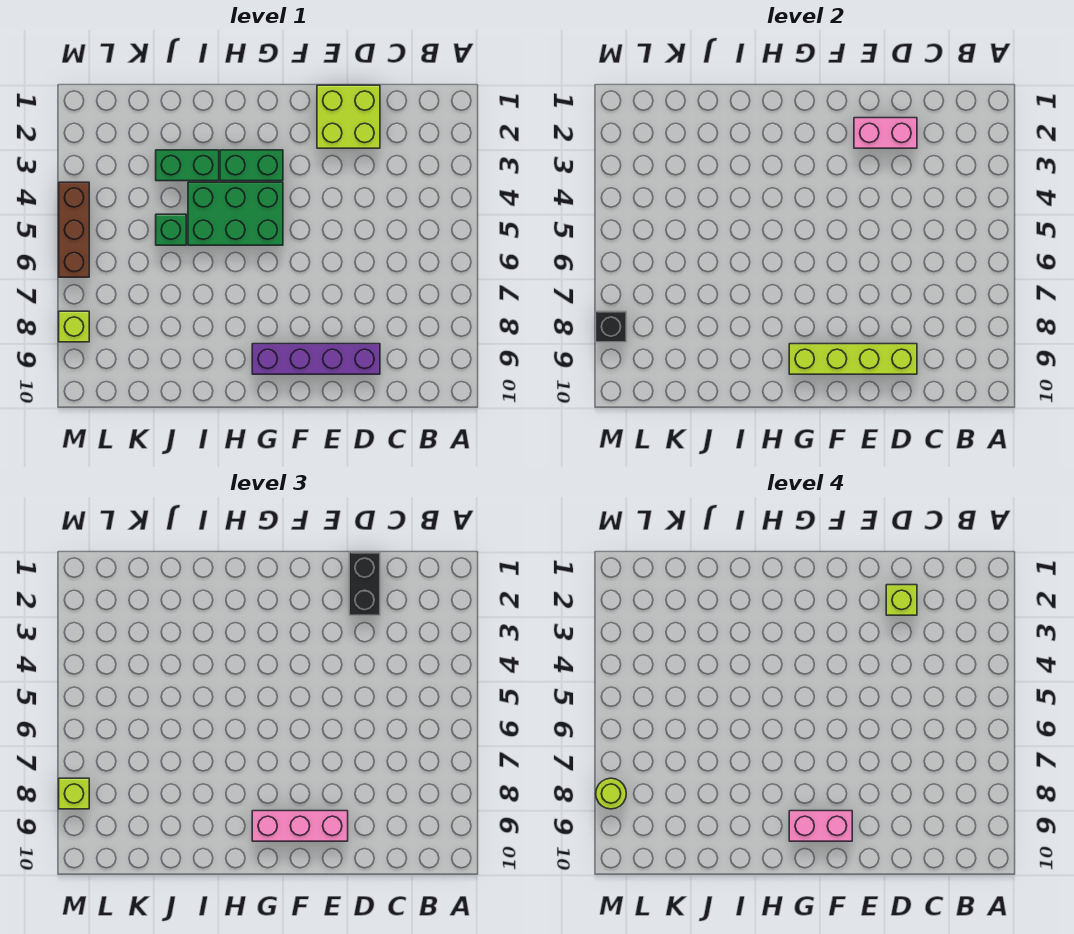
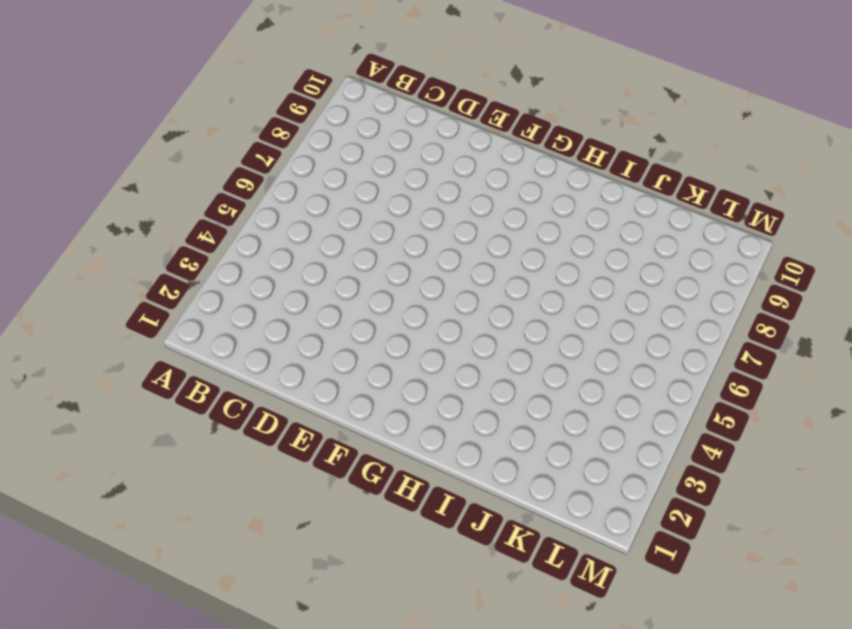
none -> lime brick D1:E2 level 1
none -> purple brick D9:G9 level 1
none -> green brick G3:H3 level 1

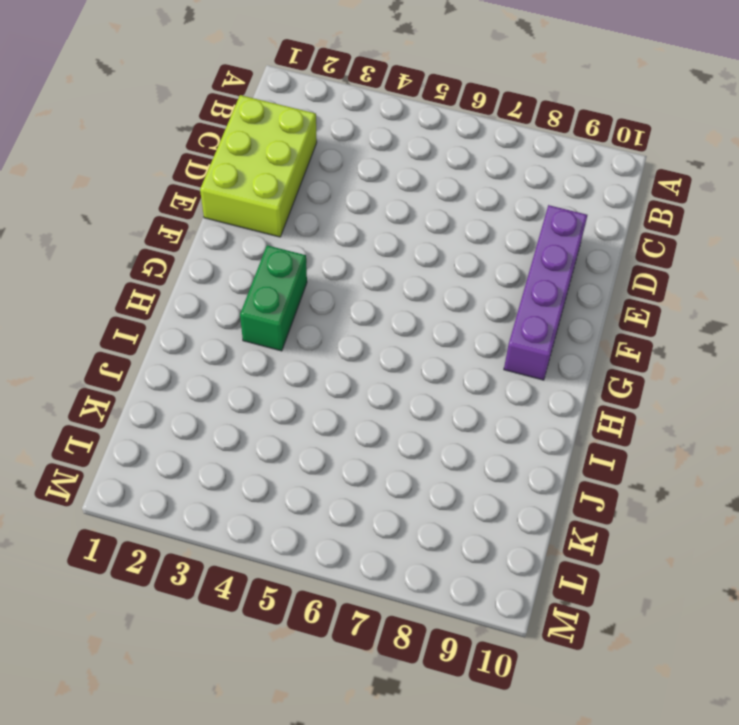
lime brick C1:E2 level 1 -> lime brick D1:E2 level 1
none -> green brick G4:I5 level 1
none -> green brick I3:J3 level 1
none -> green brick J5 level 1

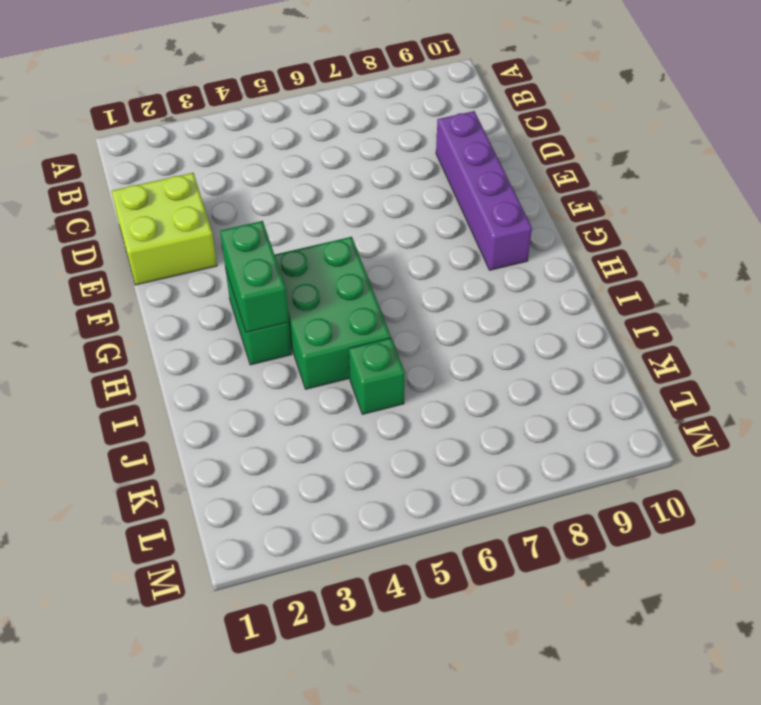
green brick G3:H3 level 2 -> green brick I3:J3 level 1
none -> brown brick M4:M6 level 1
none -> lime brick M8 level 1
none -> pink brick D2:E2 level 2

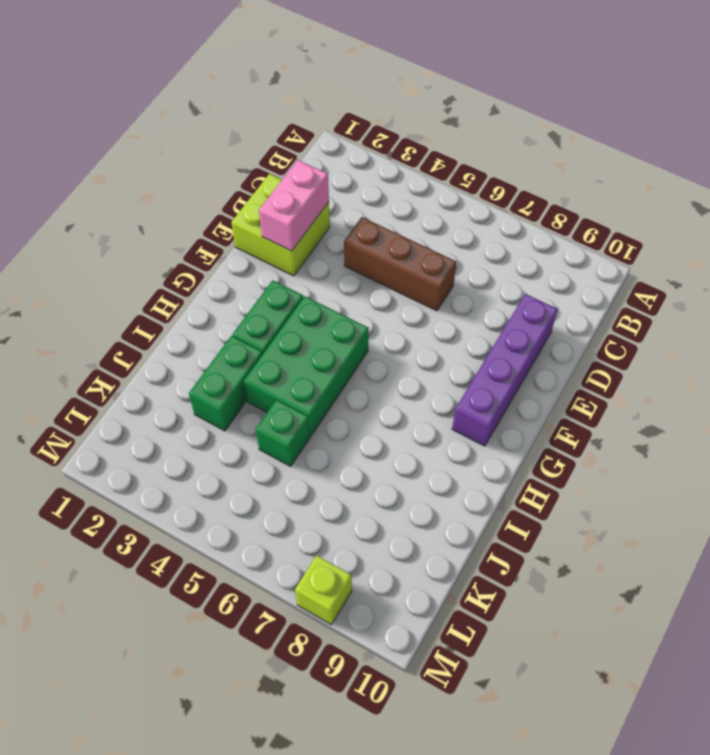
brown brick D4:D6 level 1 -> brown brick M4:M6 level 1
none -> lime brick D9:G9 level 2
none -> black brick M8 level 2
none -> black brick D1:D2 level 3

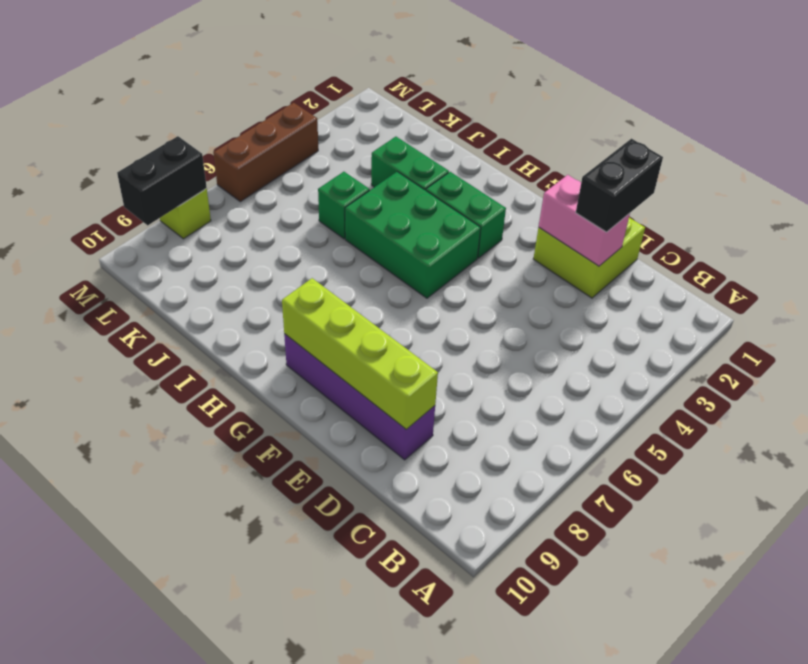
black brick M8:M9 level 2 -> black brick M8 level 2
none -> pink brick E9:G9 level 3
none -> lime brick M8 level 3
none -> lime brick D2 level 4

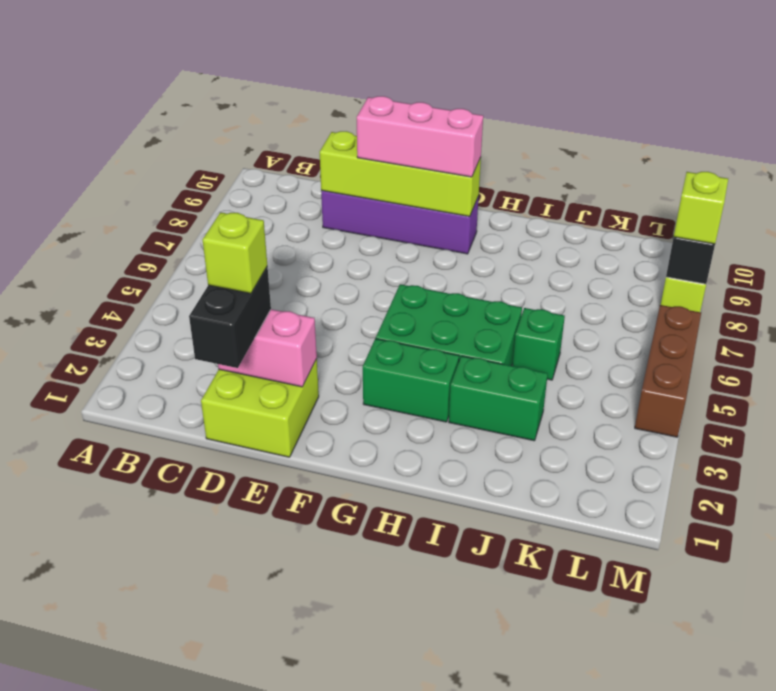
none -> pink brick F9:G9 level 4
none -> lime round brick M8 level 4

